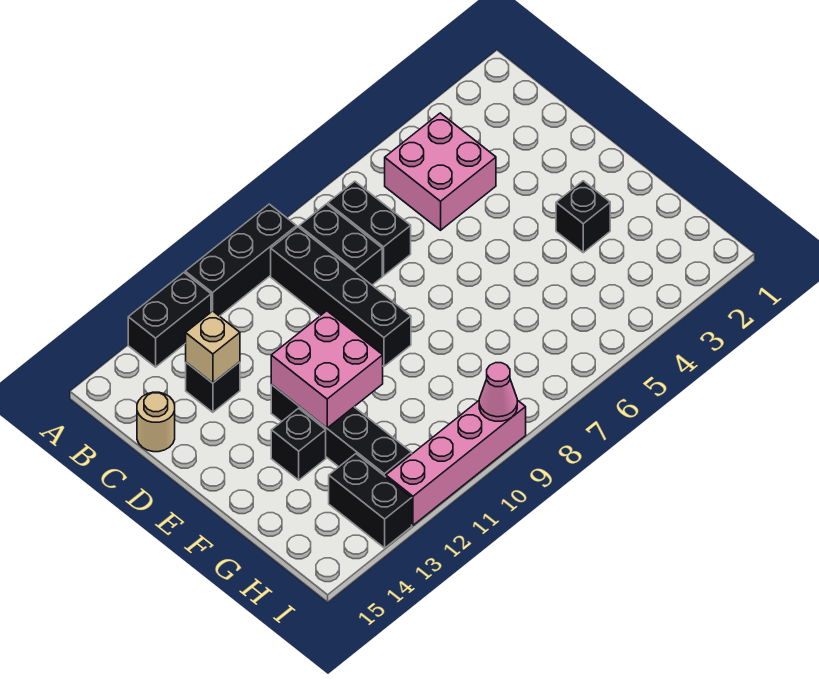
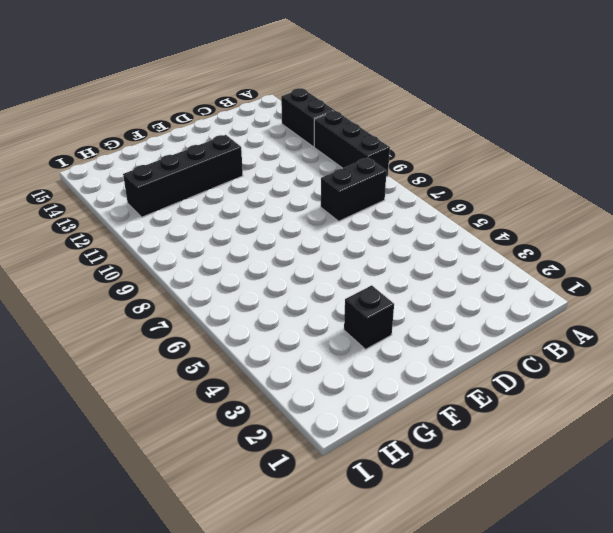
none -> pink brick B4:C5 level 1
none -> black brick B7:C7 level 1
none -> black brick B9:E9 level 1

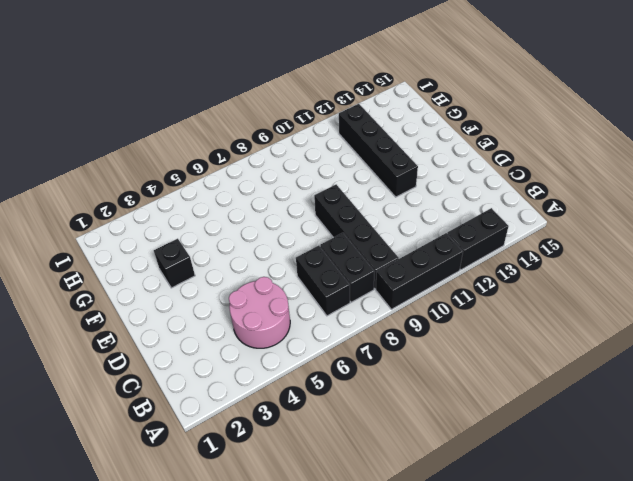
pink round brick B4:C5 level 1 -> pink brick B4:C5 level 1
none -> black brick C13 level 1
none -> tan round brick C15 level 1
none -> black brick F13 level 1

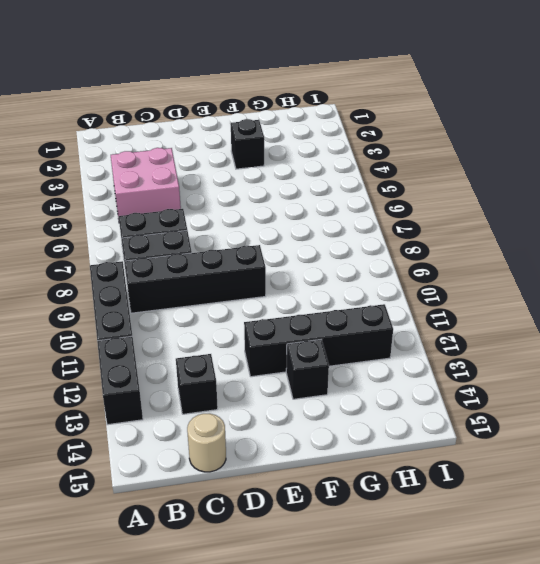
none -> black brick H13:I13 level 1
none -> pink brick I9:I12 level 1
none -> tan brick C13 level 2

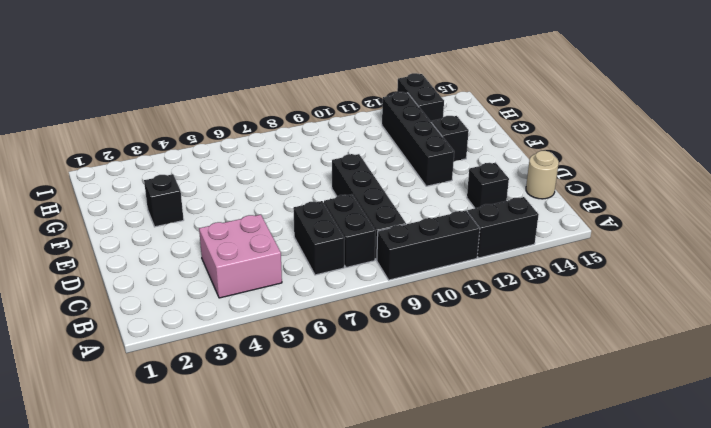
none -> pink brick I9:I12 level 1
none -> tan brick C13 level 2
none -> pink brick E11:F12 level 2

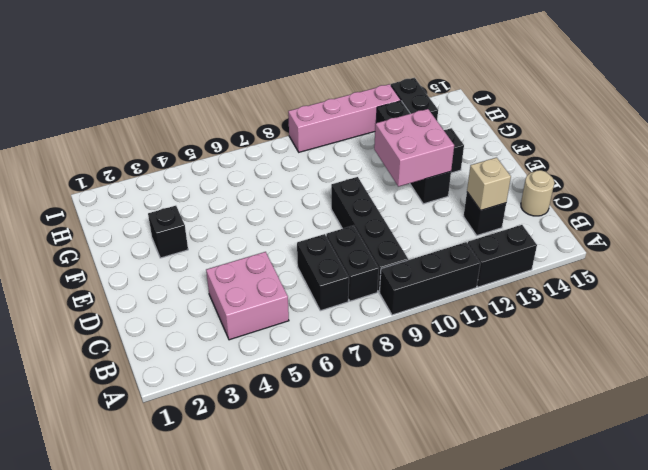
none -> pink cone I9 level 2

